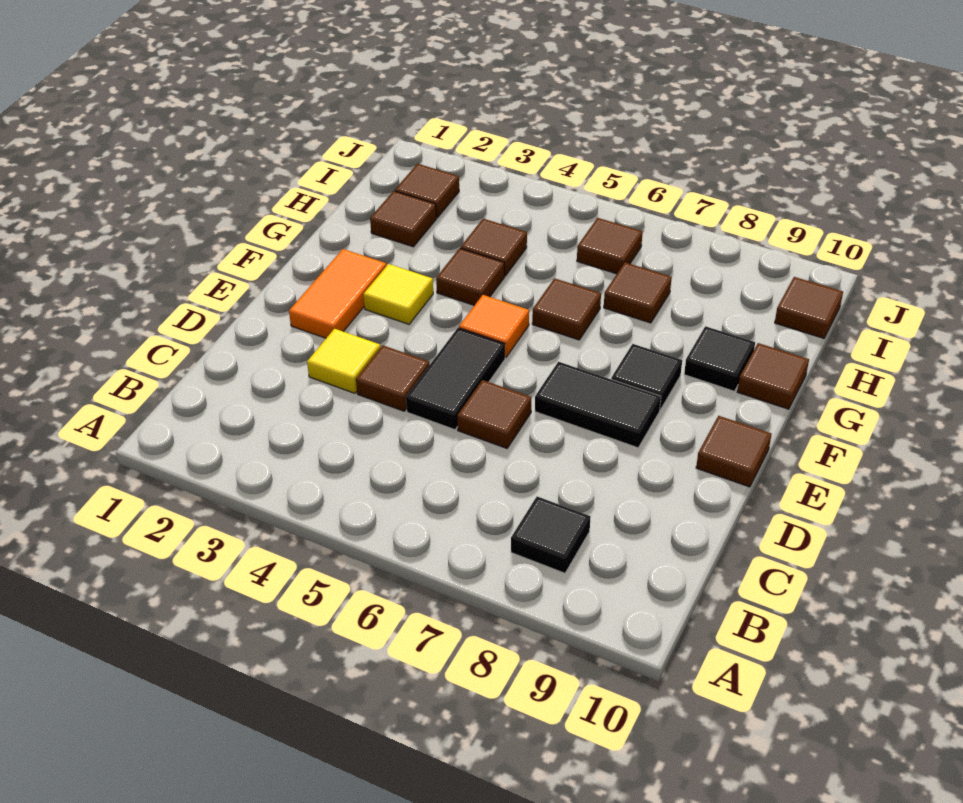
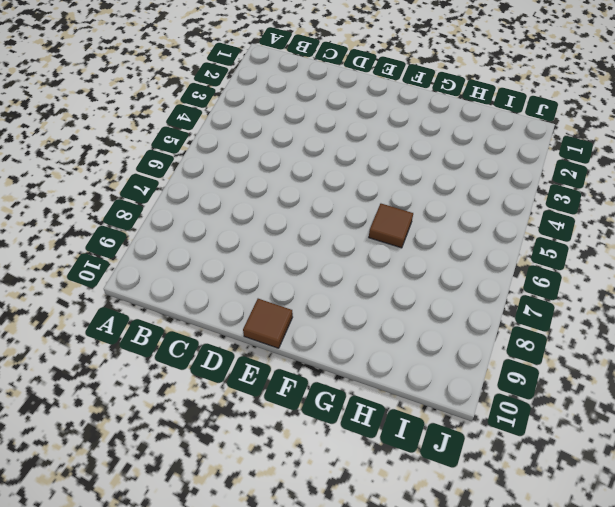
none -> black tile B8 level 1
none -> yellow tile D3 level 1
none -> brown tile D4 level 1

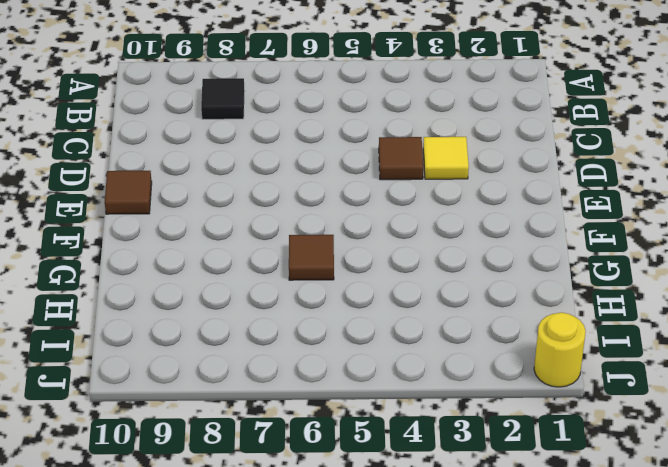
yellow round brick J1 level 1 -> none
none -> black tile D5:E5 level 1
none -> brown tile D6 level 1
none -> orange tile E2:F2 level 1

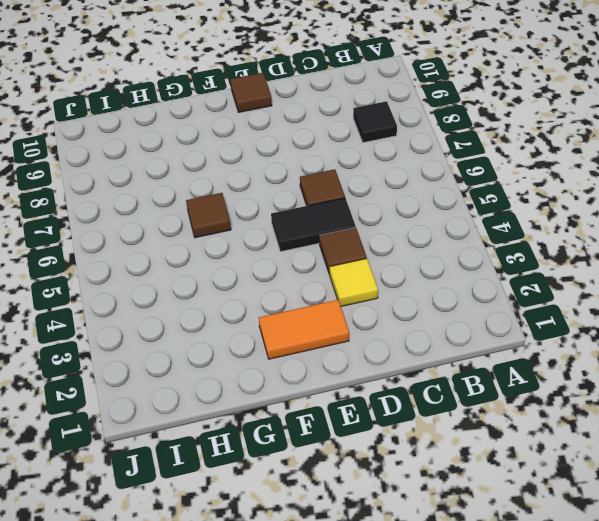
none -> black tile E7:E8 level 1
none -> yellow tile F3 level 1
none -> orange tile F5 level 1

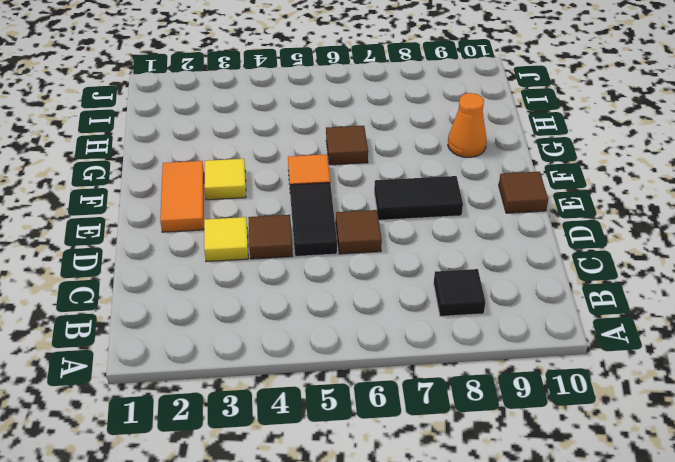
orange cone G9 level 1 -> black tile G9 level 1
none -> black tile F8 level 1
none -> brown tile G4 level 1
none -> brown tile G10 level 1

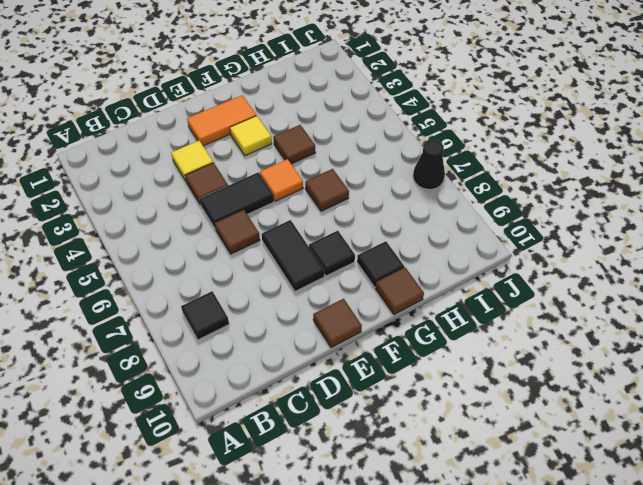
black cone J7 level 1 -> none
none -> brown tile H2 level 1
none -> brown tile H4 level 1
none -> brown tile H7 level 1

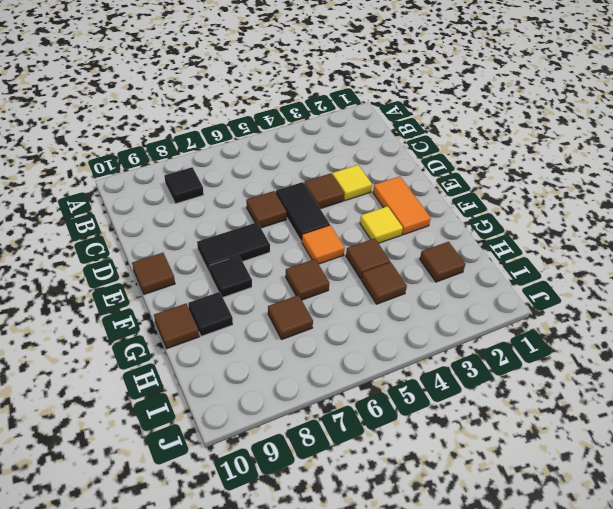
none -> brown tile I2 level 1
none -> brown tile I6 level 1
none -> brown tile I10 level 1

